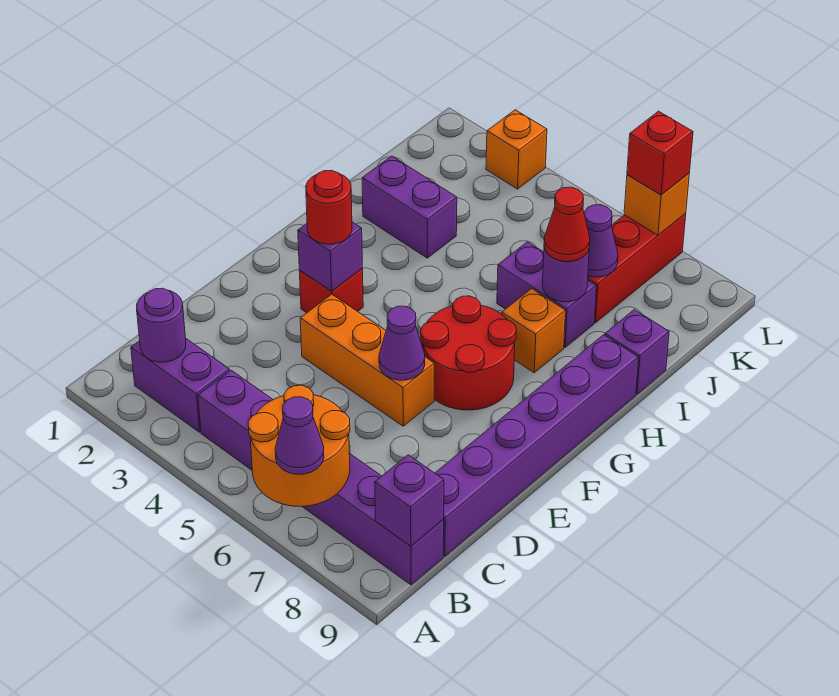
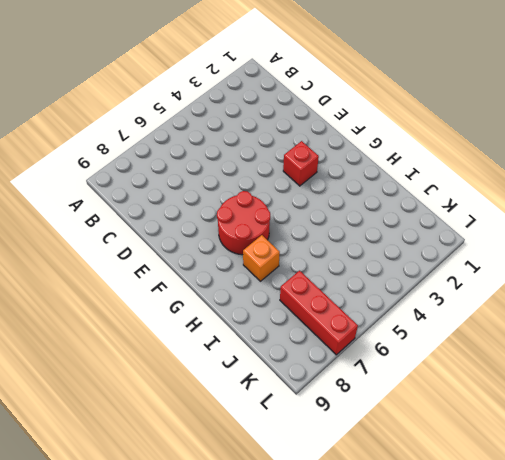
none -> purple brick B2:B3 level 1
none -> purple brick B4:B9 level 1
none -> purple brick C9:H9 level 1

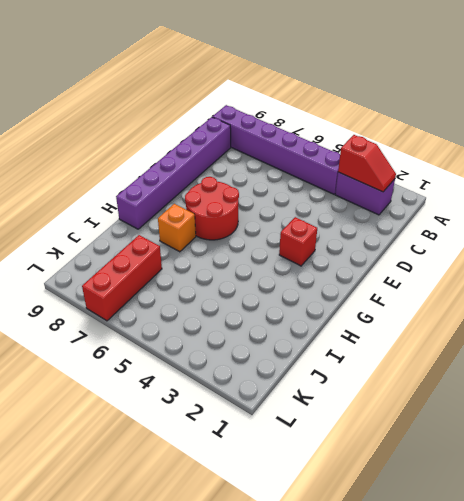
red slope B2:B3 level 2 top 3 -> purple round brick B2 level 2
none -> orange brick E4:E6 level 1
none -> purple brick I2:I3 level 1
none -> purple brick I6:I7 level 1

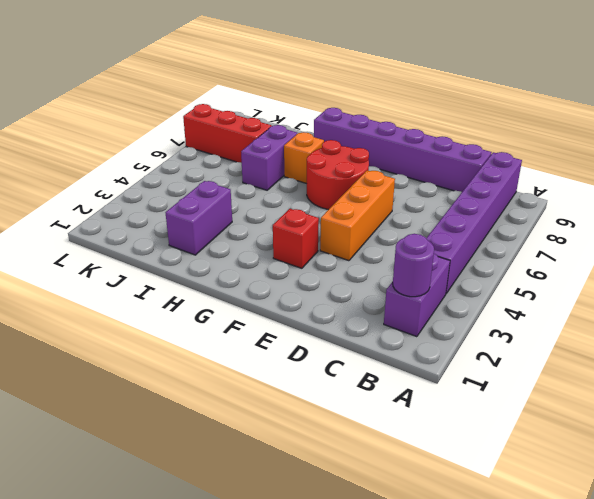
none -> purple brick I9 level 1
none -> orange brick L3 level 1
none -> orange round brick A6:B7 level 2

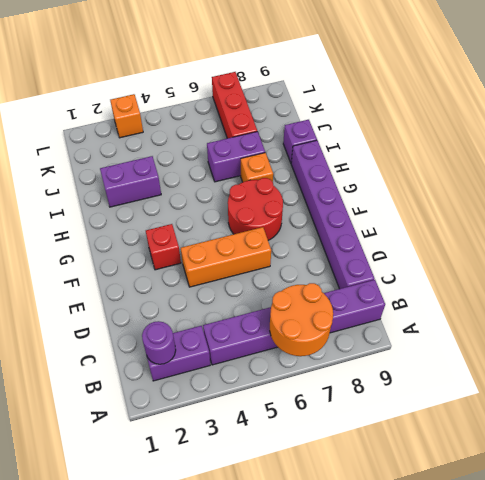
none -> purple brick B9 level 2
none -> purple cone E6 level 2
none -> purple brick F3 level 2

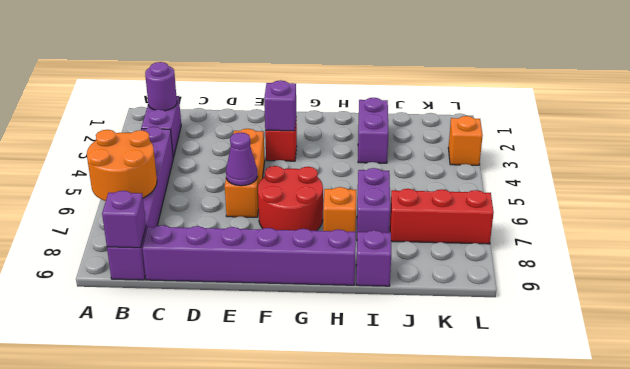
none -> purple round brick I7 level 2
none -> purple cone J7 level 2
none -> orange brick L7 level 2

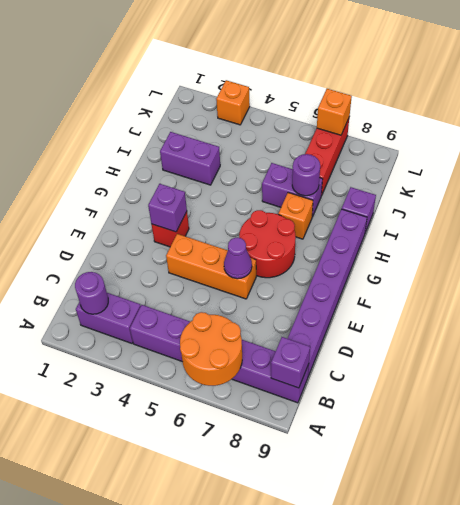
none -> purple cone J7 level 2
none -> purple cone A7 level 3
none -> red round brick F3 level 3

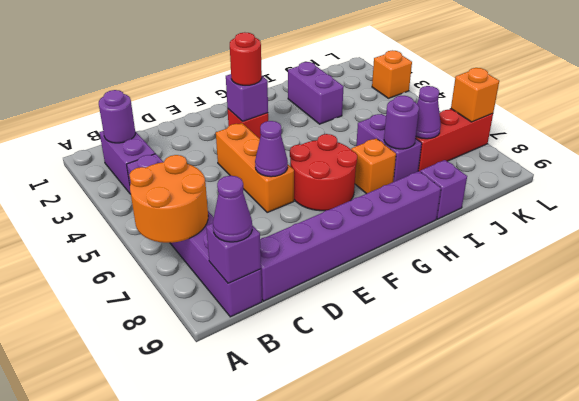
purple cone B9 level 3 -> purple cone A7 level 3
none -> red cone I7 level 3
none -> red brick L7 level 3

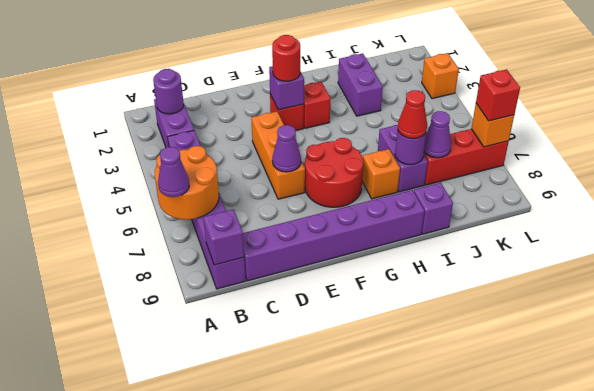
red brick G3 level 1 -> none

